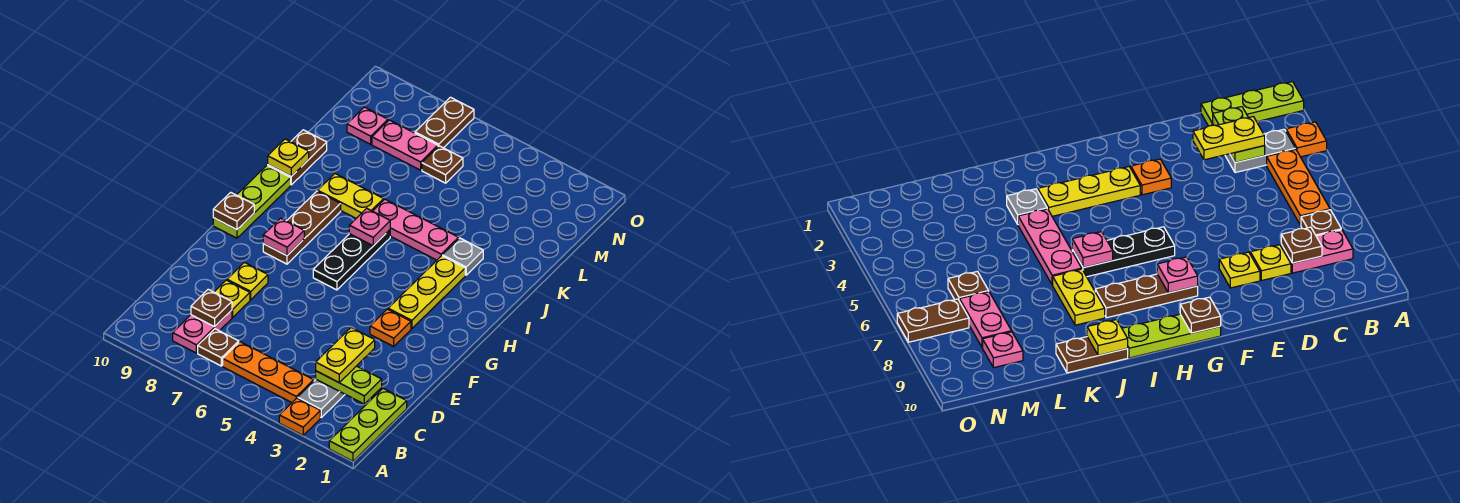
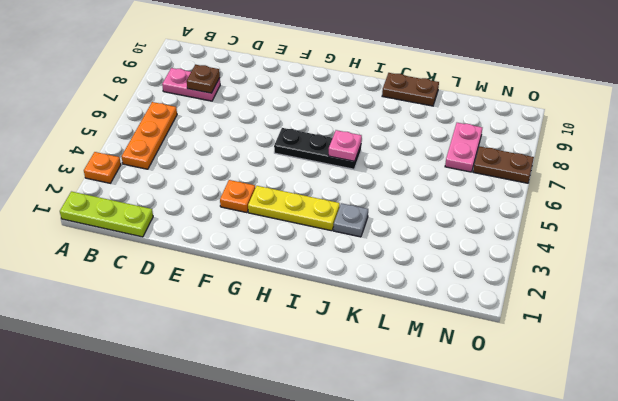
none -> grey plate B3:C3 level 1
none -> brown plate B7 level 1
none -> yellow plate D8 level 1

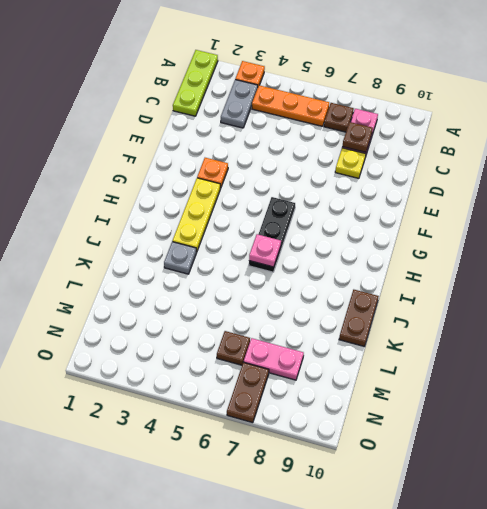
none -> yellow plate E8 level 1
none -> brown plate G8:I8 level 1
none -> lime plate G10:I10 level 1

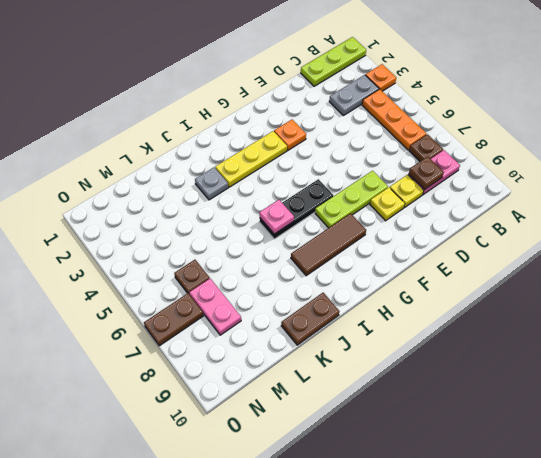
lime plate E7:G7 level 1 -> lime plate G10:I10 level 1
brown tile G8:I8 level 1 -> brown plate G8:I8 level 1
none -> pink plate J4:J6 level 1
none -> yellow plate J7:J8 level 1
none -> pink plate M9 level 1

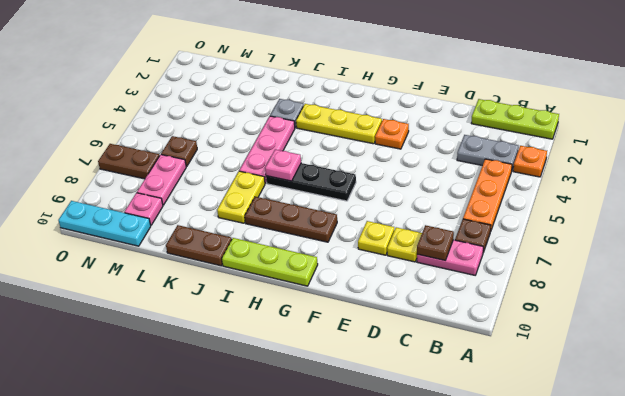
cyan plate M10:O10 level 1 -> none
none -> lime plate C2:C3 level 2
none -> pink plate G8 level 2
none -> brown plate G10 level 2

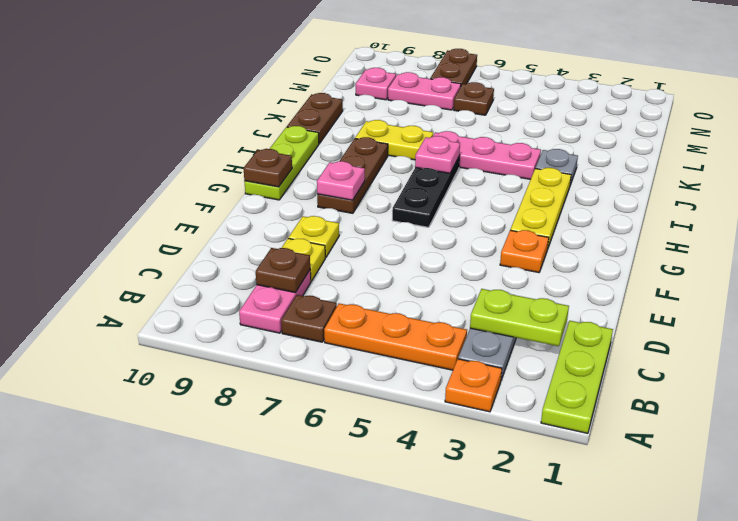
none -> yellow plate J10 level 2
none -> yellow plate C3:D3 level 3

